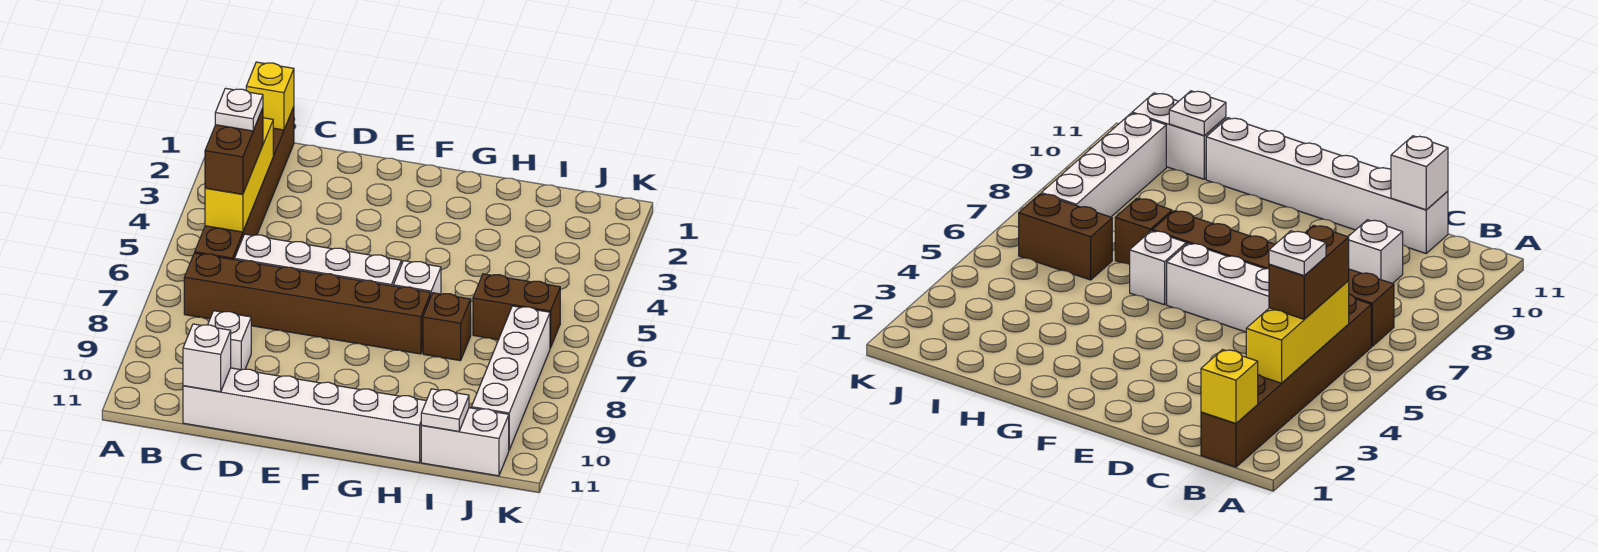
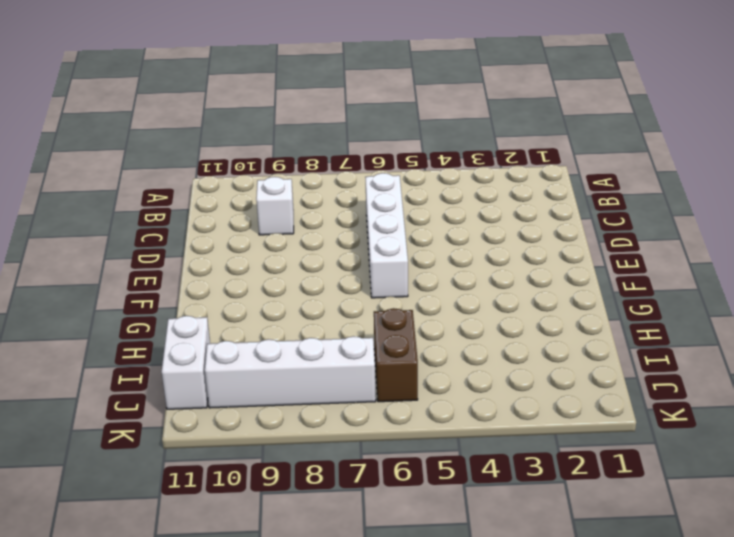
none -> brown brick B1:B6 level 1
none -> brown brick B7:G7 level 1
none -> white brick C11:H11 level 1

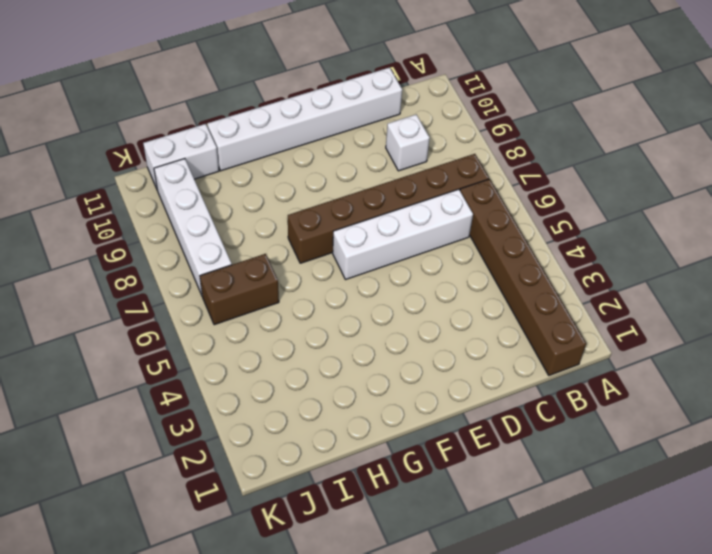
none -> white brick G6 level 1
none -> brown brick H7 level 1
none -> yellow brick B1 level 2

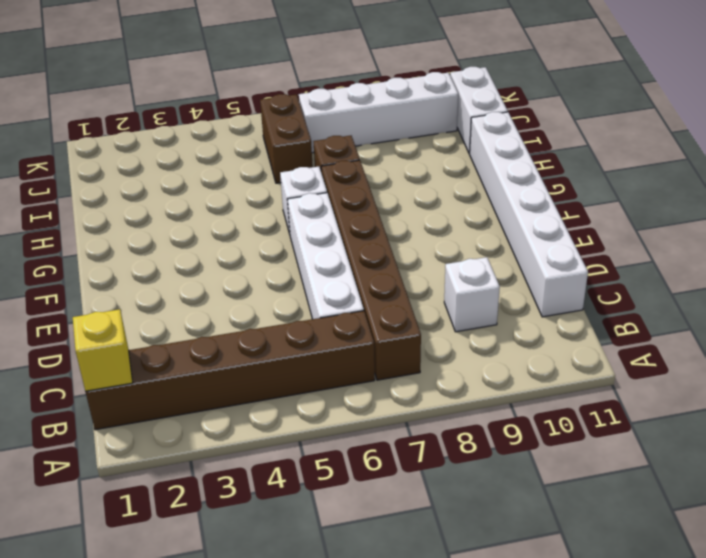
none -> yellow brick B3:B5 level 2
none -> white brick C11 level 2
none -> white plate I11 level 2

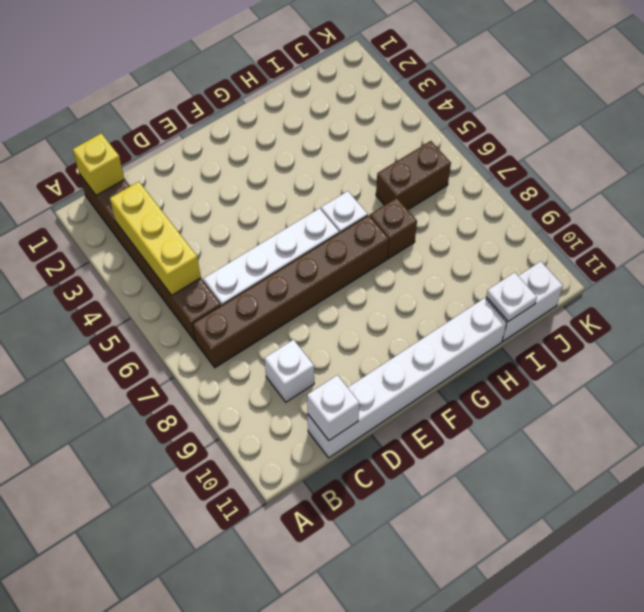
none -> white brick J7:J10 level 1
none -> brown brick B4:B5 level 3
none -> white plate B4 level 4

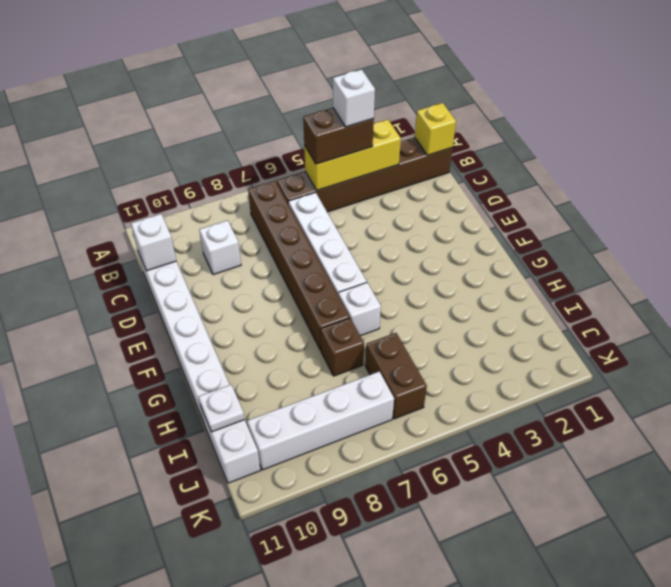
white brick B4 level 4 -> white plate B4 level 4

